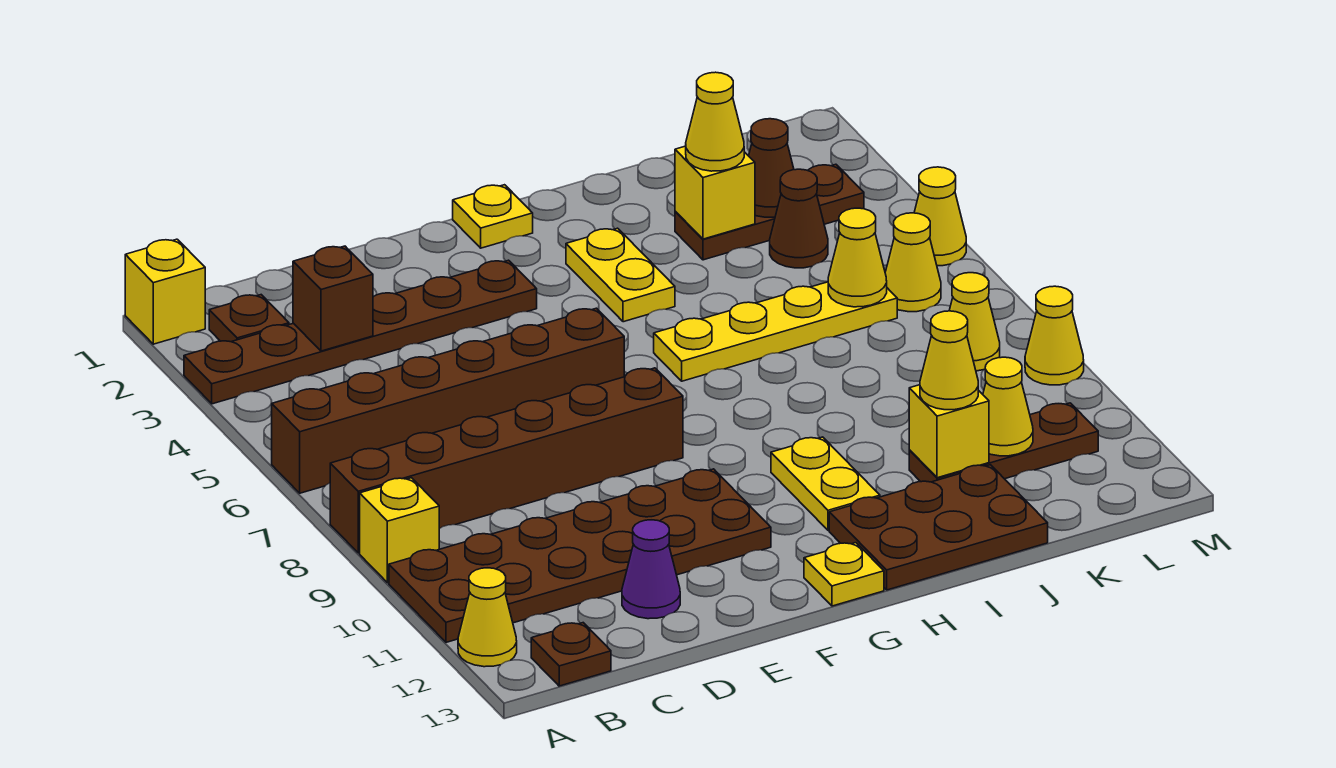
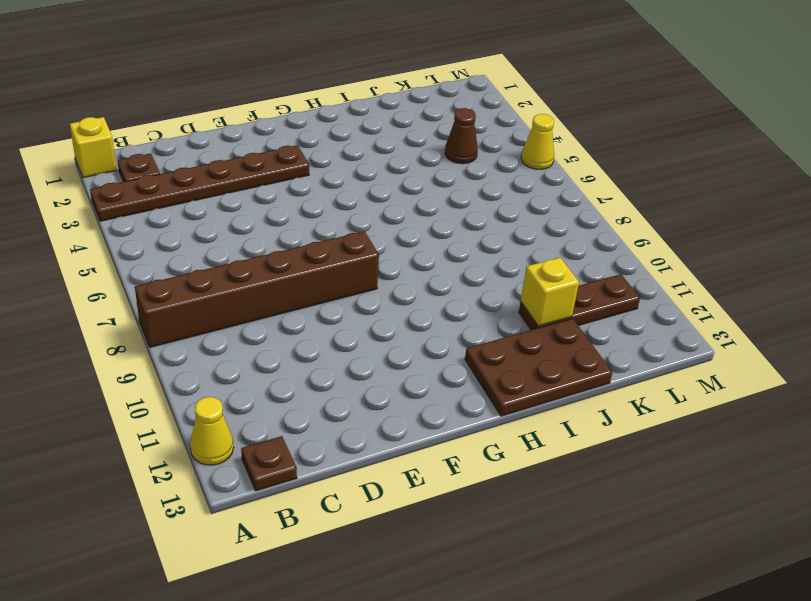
none -> brown brick A6:F6 level 1
none -> yellow brick A9 level 1
none -> brown plate A10:F11 level 1
none -> purple cone D12 level 1

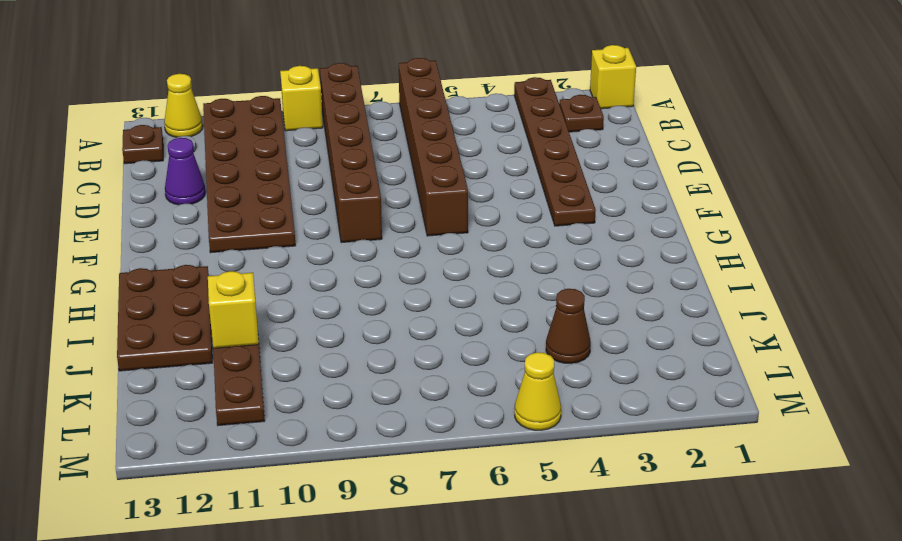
none -> yellow plate G1 level 1
none -> yellow plate G13 level 1
none -> yellow plate H3:H4 level 1
none -> yellow plate H6:K6 level 1

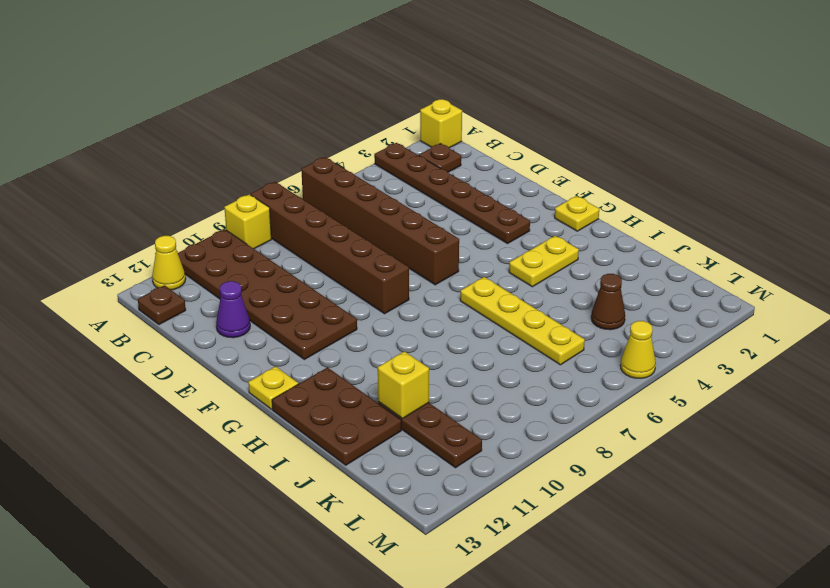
none -> yellow plate H10:H11 level 1
none -> brown plate J3:L3 level 1
none -> yellow cone L6 level 1
none -> yellow cone L8 level 1

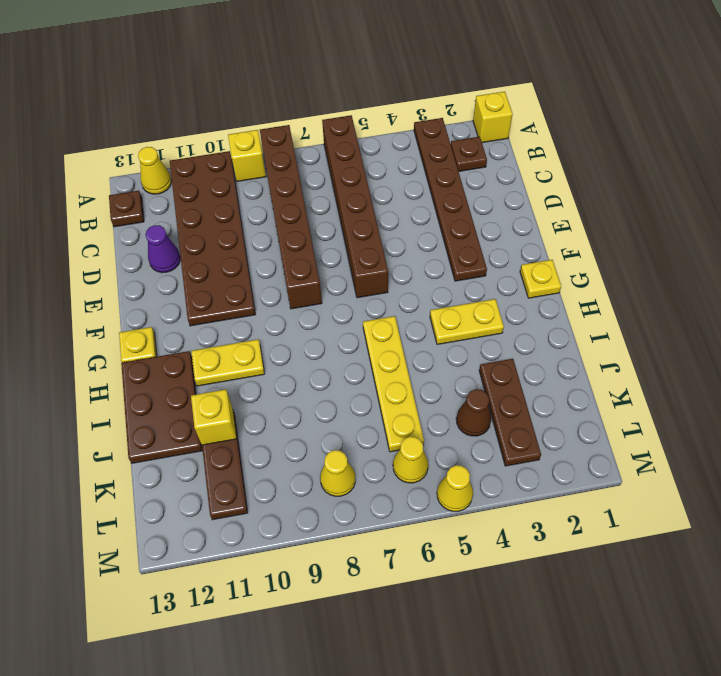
none -> yellow cone M9 level 1
none -> brown brick C3 level 2
none -> yellow brick J3 level 2
none -> brown cone K3 level 2

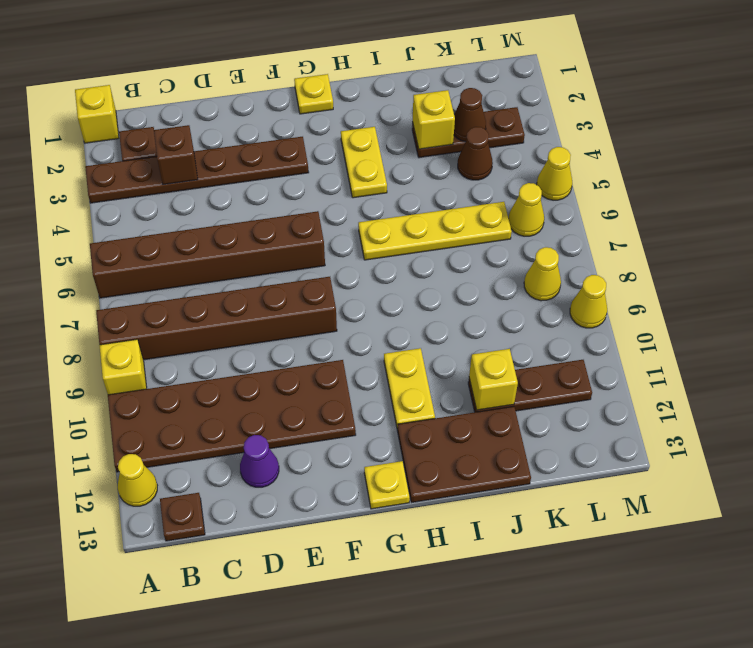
none -> yellow cone K6 level 2
none -> yellow cone K11 level 2
none -> yellow cone J3 level 3
none -> yellow cone J11 level 3

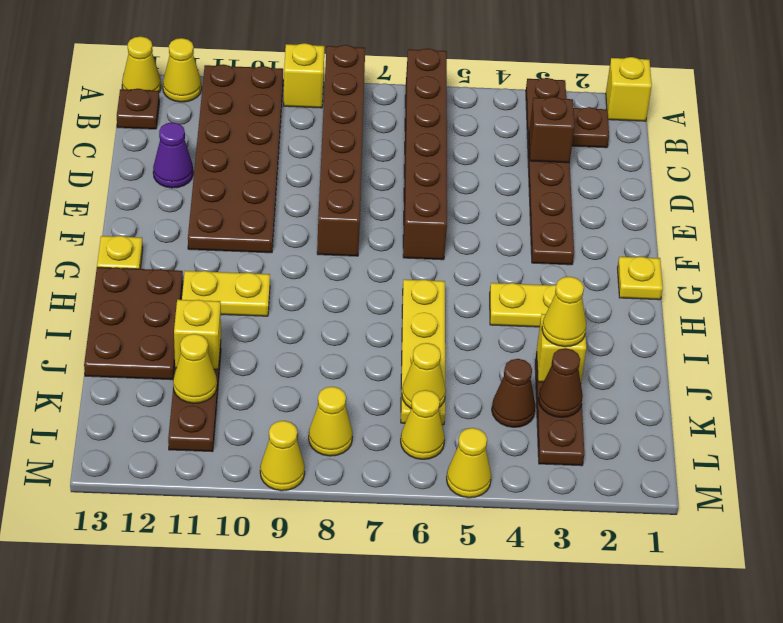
yellow cone A13 level 1 -> yellow cone J11 level 3

